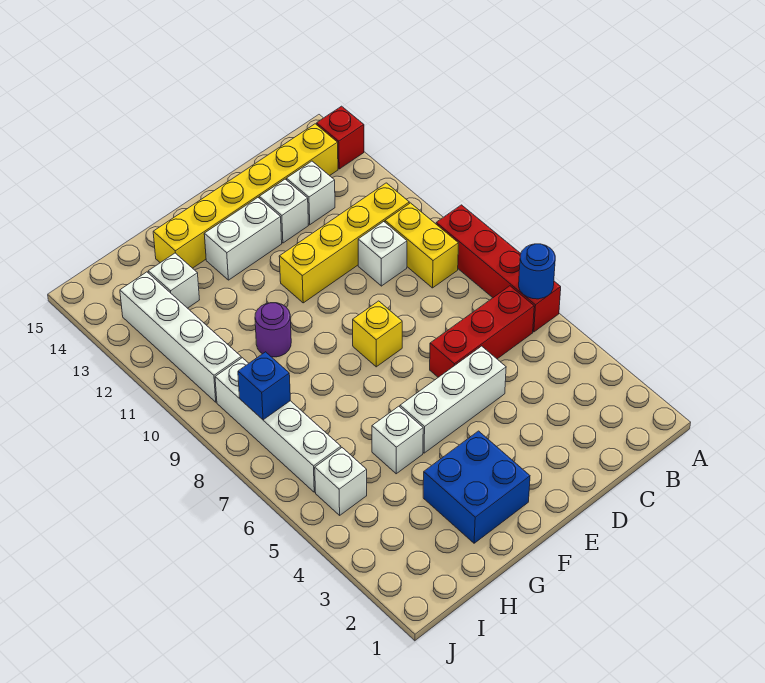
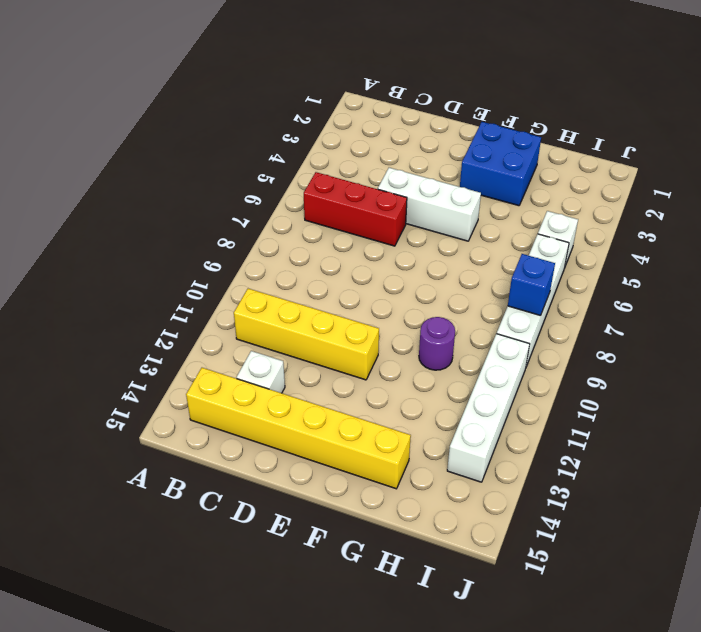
none -> red brick A6:A9 level 1
none -> red brick A14 level 1
none -> yellow brick B9:B10 level 1

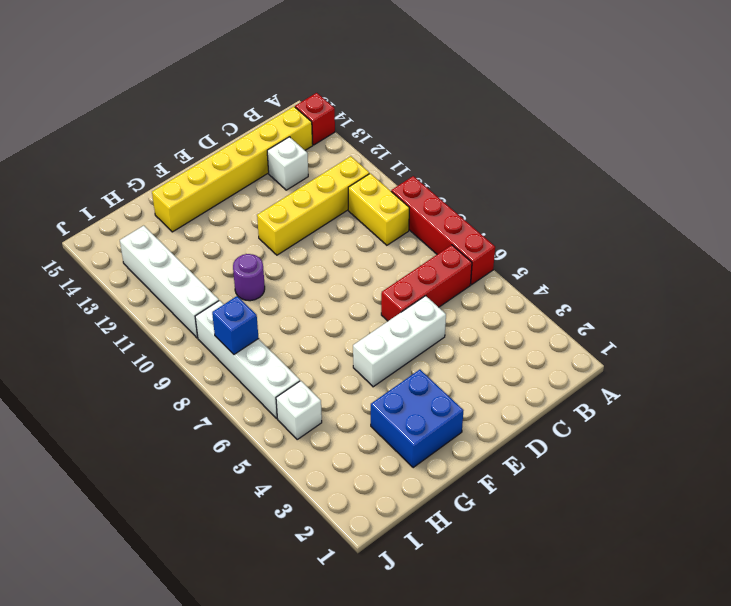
none -> white brick C10 level 1
none -> white brick D13 level 1
none -> yellow brick E8 level 1

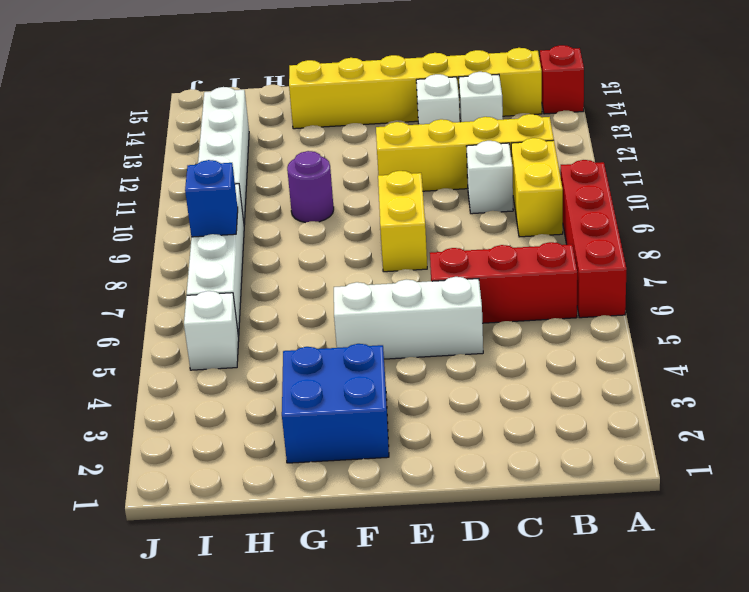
yellow brick E8:E9 level 1 -> yellow brick E8 level 1
none -> white brick E13:F13 level 1
none -> white brick G5 level 1
none -> white brick H13 level 1

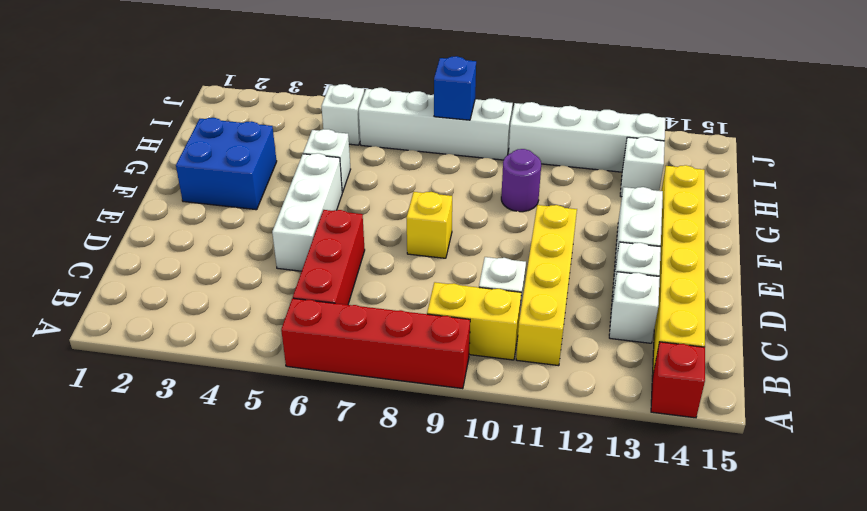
none -> blue round brick A6 level 2

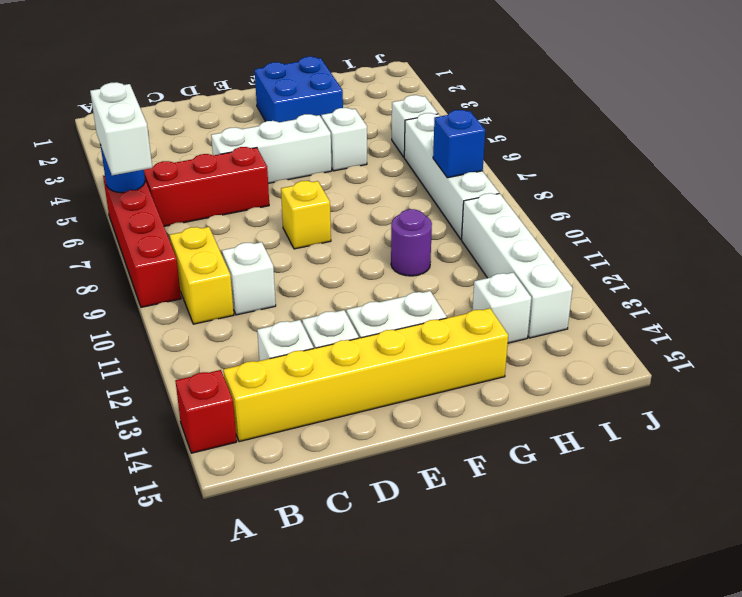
white brick A6:A7 level 3 -> none
none -> yellow brick B11:E11 level 1

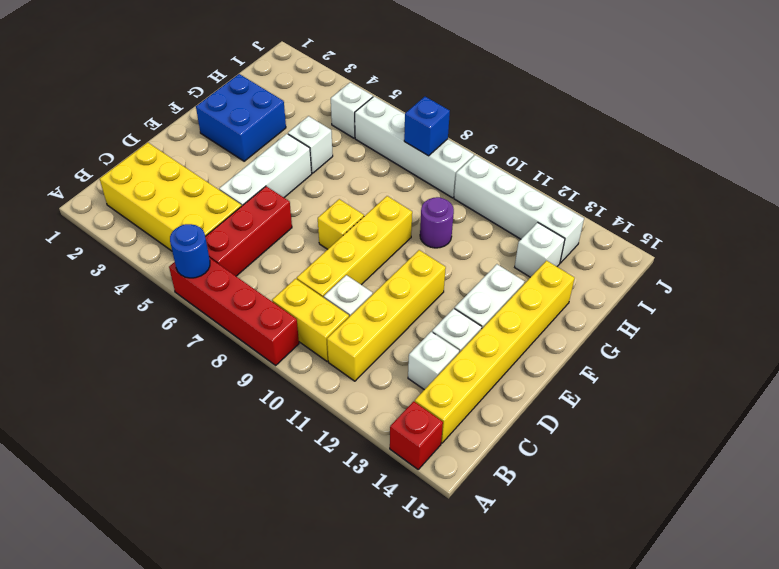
yellow brick B2:C5 level 1 -> none
yellow brick C9:F9 level 1 -> none

